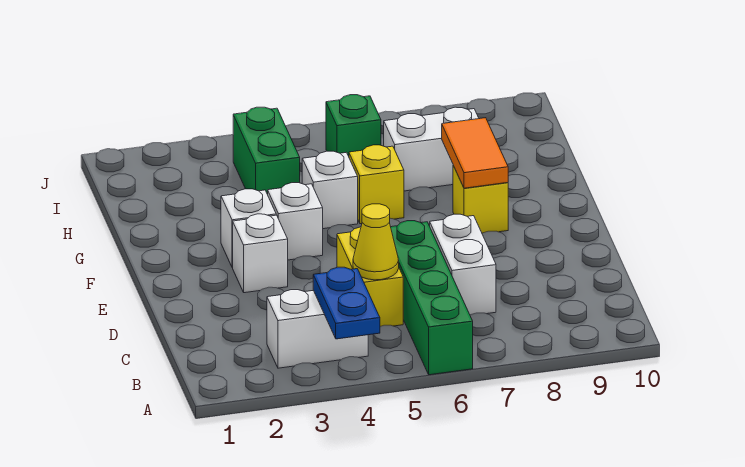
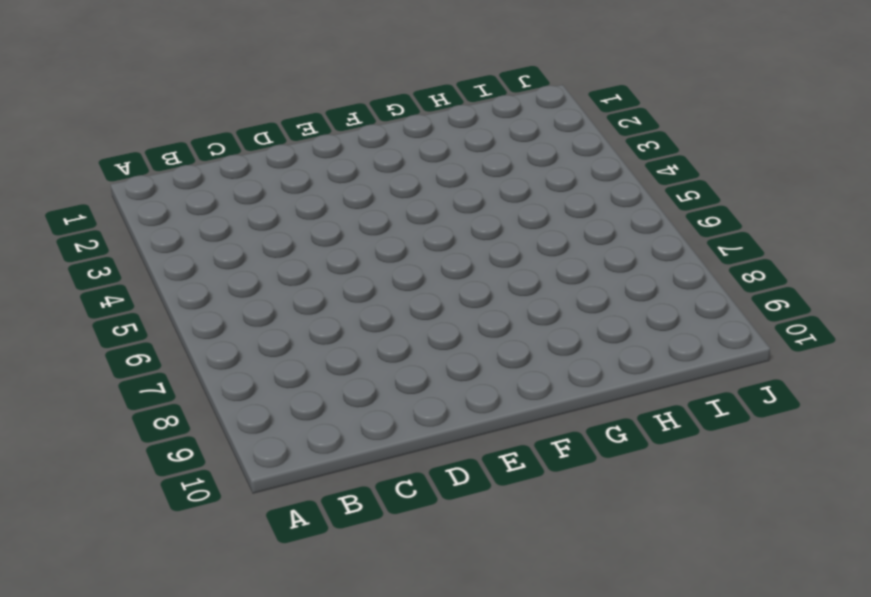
none -> green brick A6:D6 level 1
none -> white brick B3:B4 level 1
none -> yellow brick C5:D5 level 1

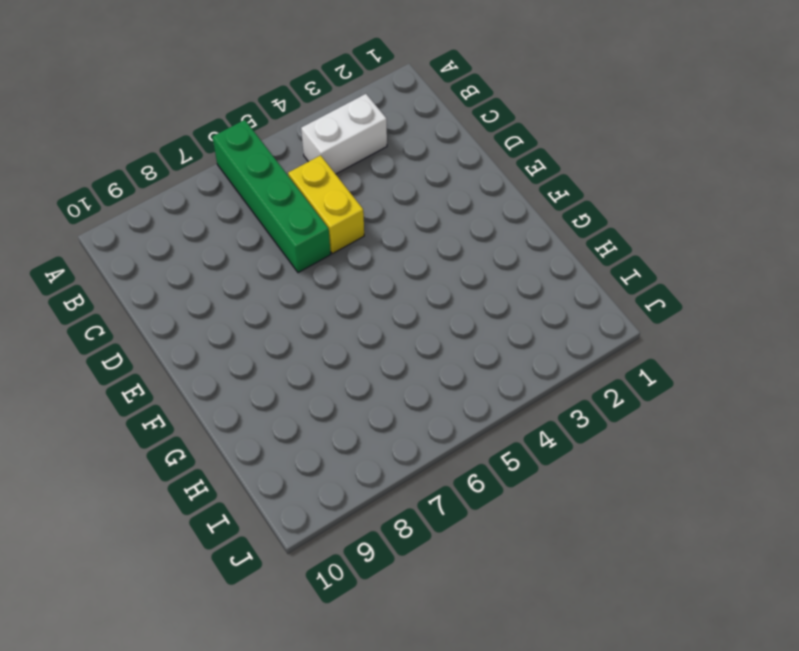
none -> white brick C7:D7 level 1
none -> white brick E3 level 1
none -> white brick F3 level 1

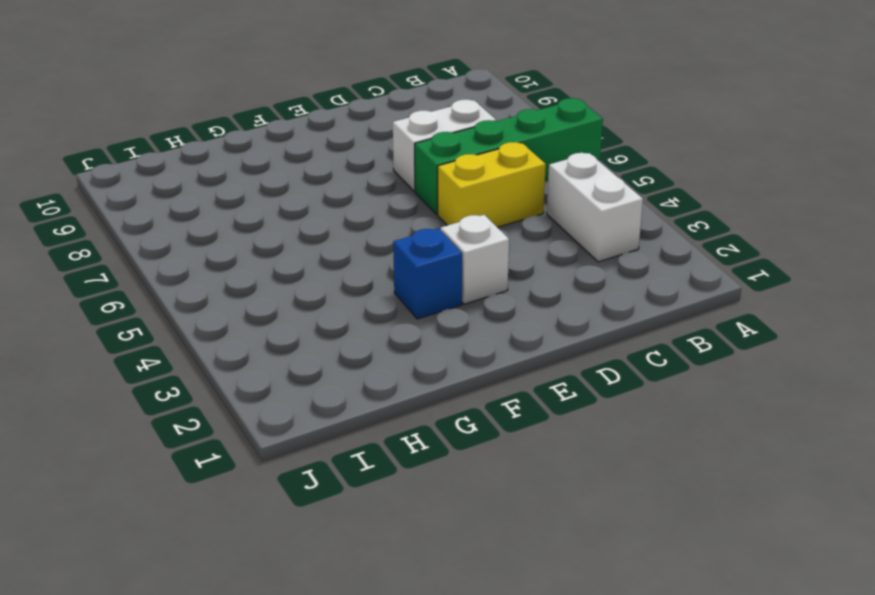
blue brick F3 level 1 -> white brick F3 level 1
none -> white brick F4 level 1
none -> yellow brick F8 level 1
none -> white brick G5 level 1

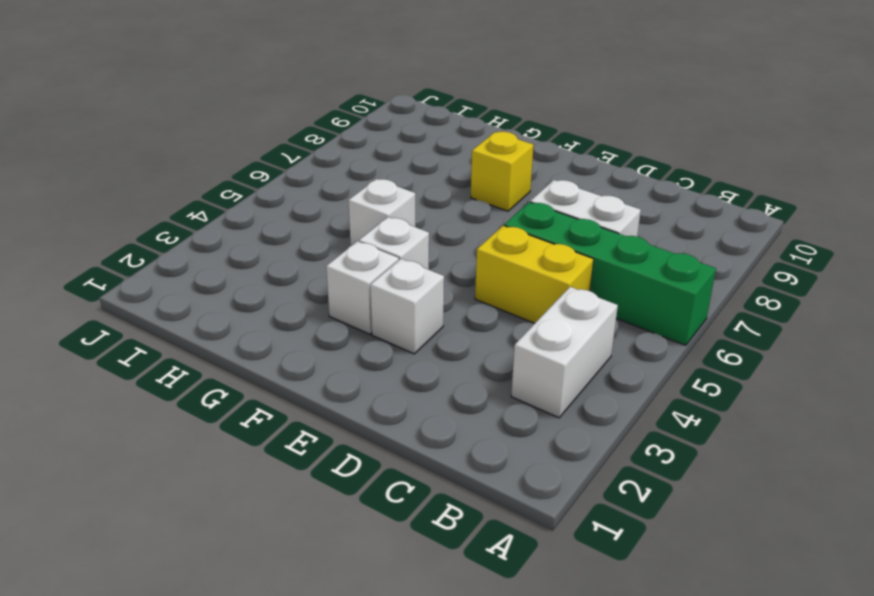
none -> yellow brick G6 level 1
none -> green brick H4:I4 level 1
none -> white brick H7:H8 level 1

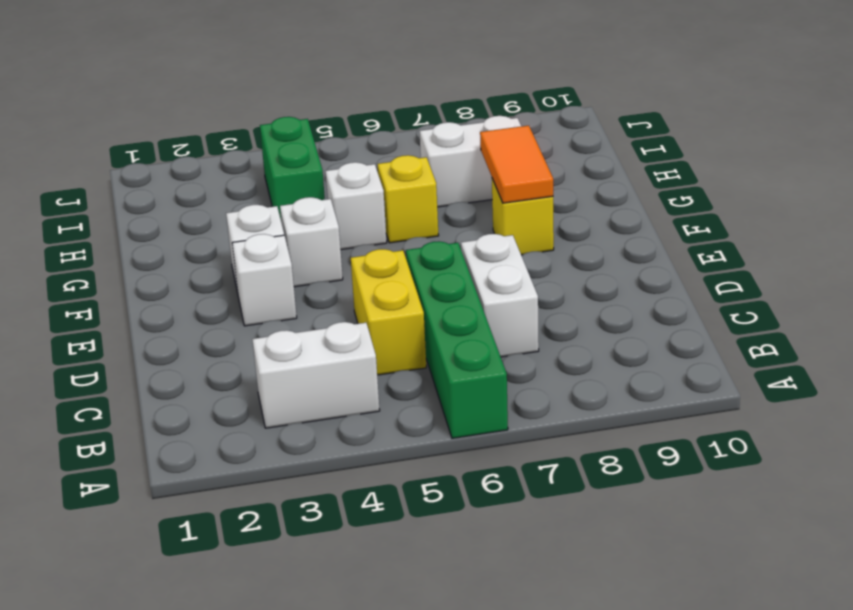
none -> green brick I6 level 1
none -> blue plate A4:B4 level 2
none -> yellow cone C5 level 2

